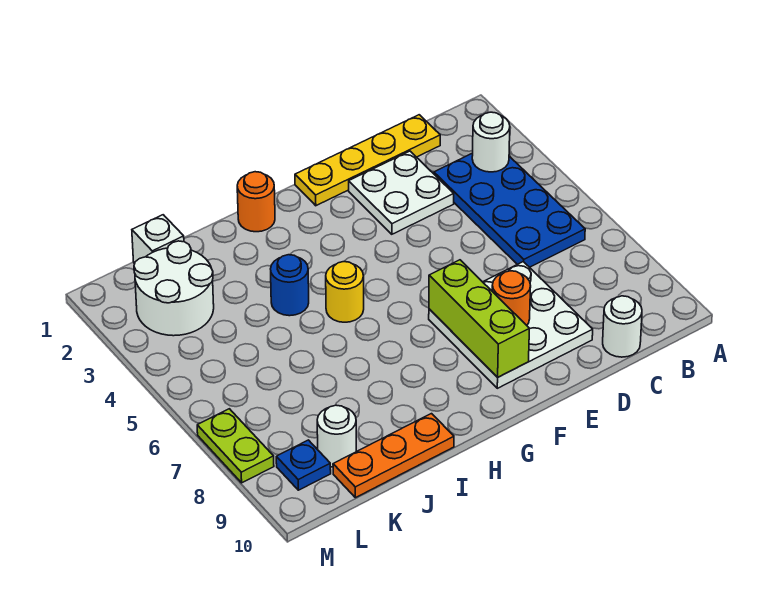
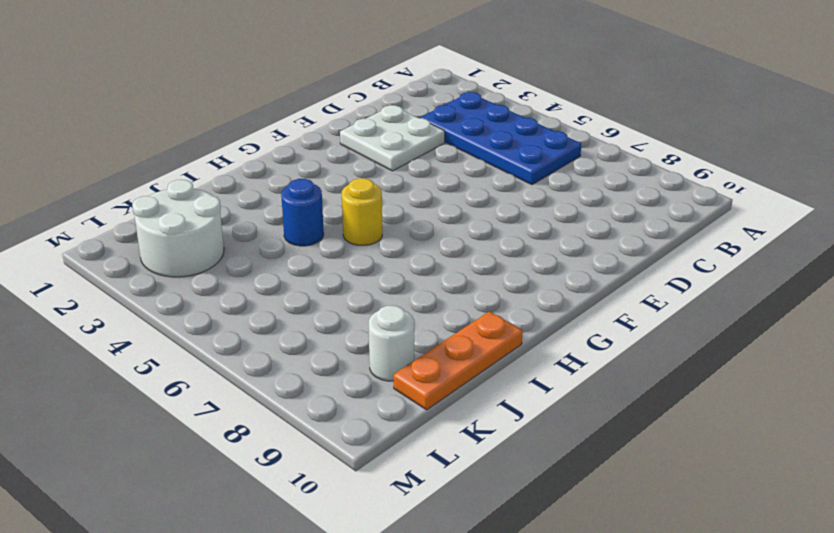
none -> yellow plate C1:F1 level 1
none -> white round brick C10 level 1
none -> white plate D7:F9 level 1

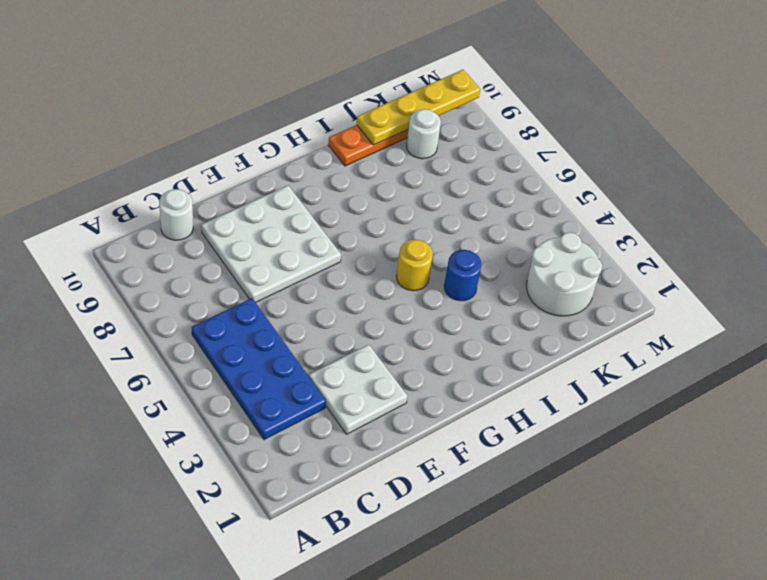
yellow plate J10:M10 level 2 -> yellow plate C1:F1 level 1
none -> orange round brick H1 level 1
none -> white brick K1 level 1
none -> blue plate L9 level 1

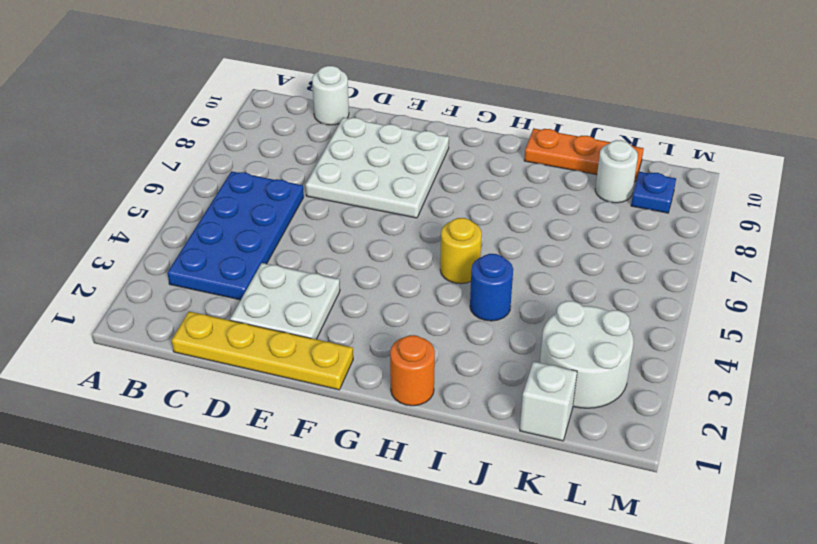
none -> lime plate M7:M8 level 1
none -> white round brick B3 level 2
none -> orange round brick E8 level 2

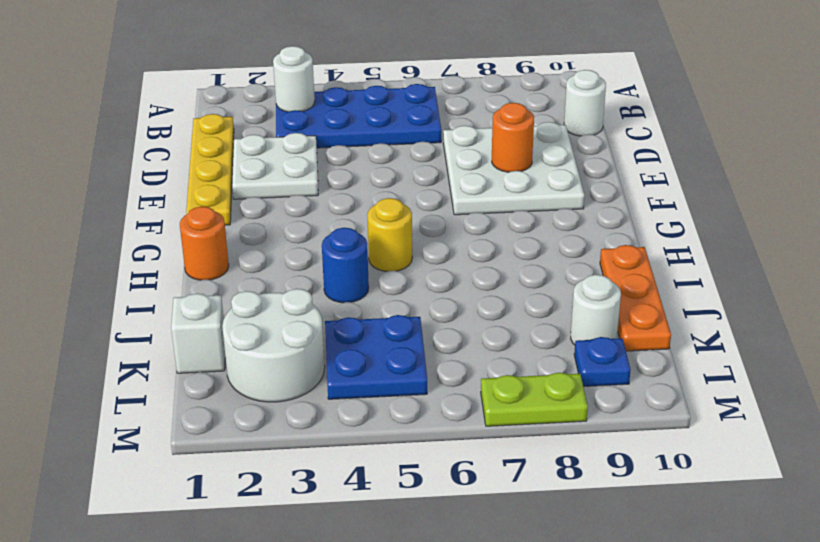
blue plate K4:L5 level 1 -> none
none -> lime brick F7:F9 level 2

